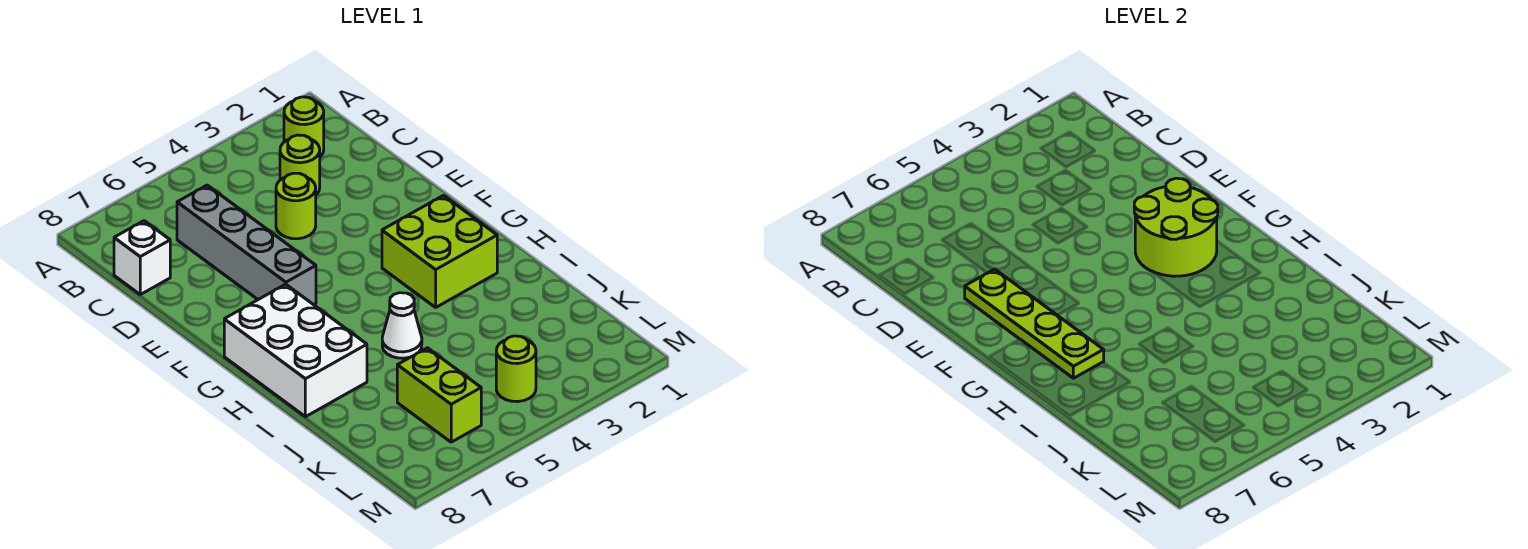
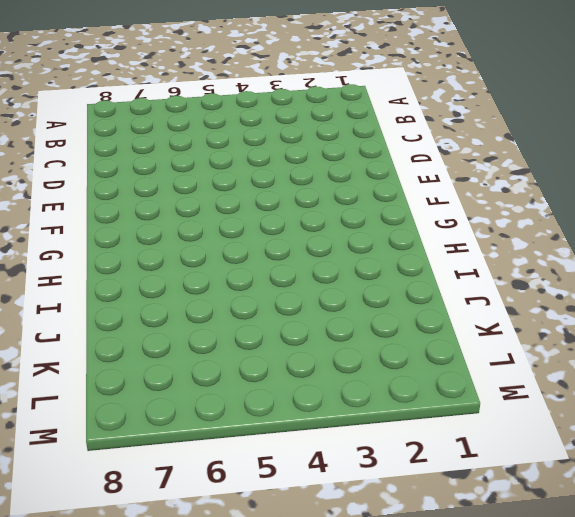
none -> lime round brick B2 level 1
none -> lime round brick C3 level 1
none -> grey brick C6:F6 level 1

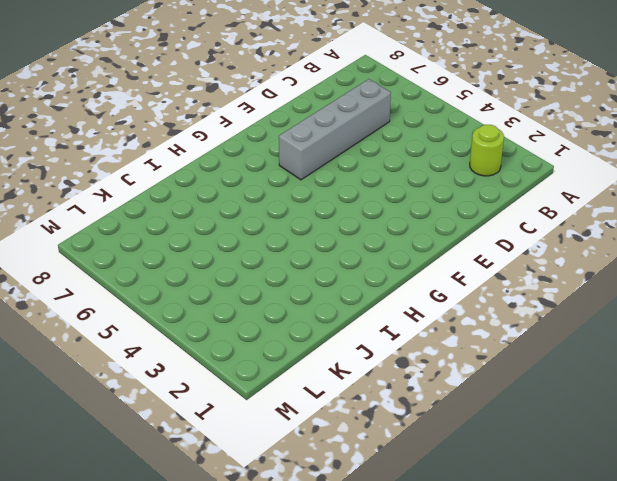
none -> lime round brick C3 level 1
none -> white brick C8 level 1
none -> lime round brick D4 level 1

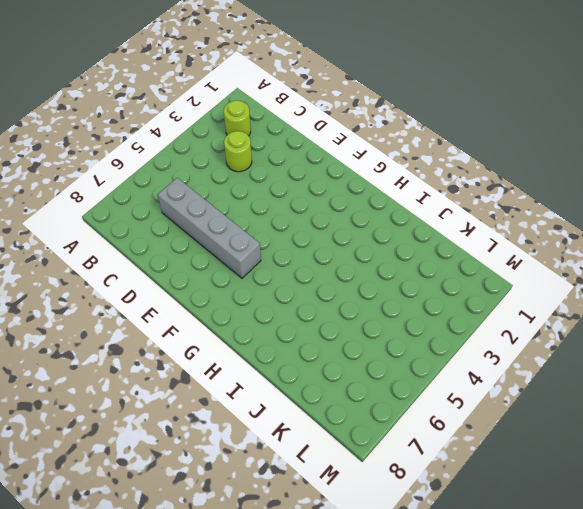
none -> white brick C8 level 1
none -> lime round brick D4 level 1
none -> lime brick G2:H3 level 1

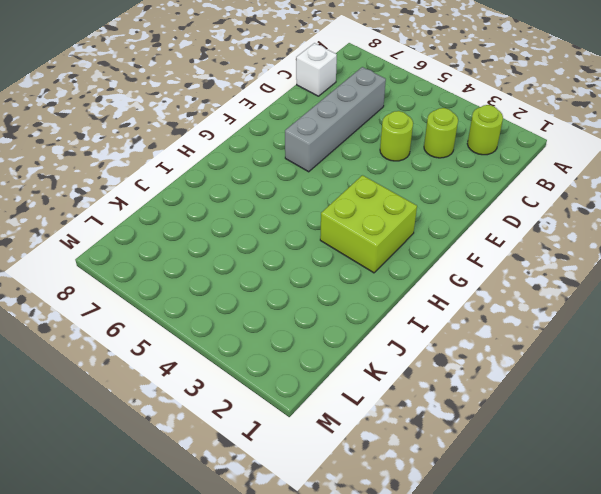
none -> white brick G7:I8 level 1
none -> white cone I5 level 1
none -> lime brick K6:L6 level 1

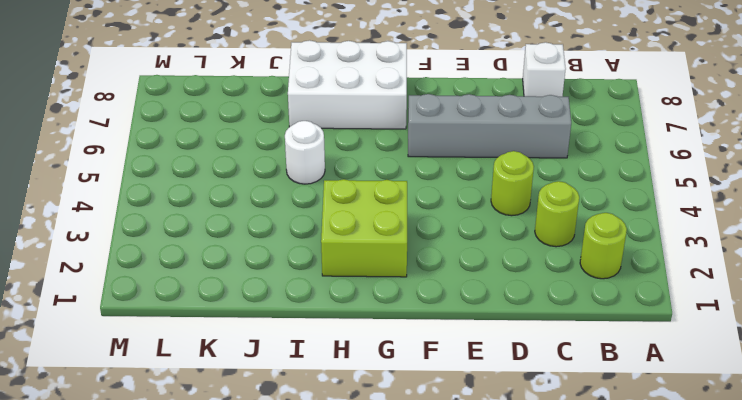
white round brick I5 level 1 -> white cone I5 level 1
none -> lime brick K6:L6 level 1
none -> lime round brick L4 level 1
none -> lime plate E7:H7 level 2

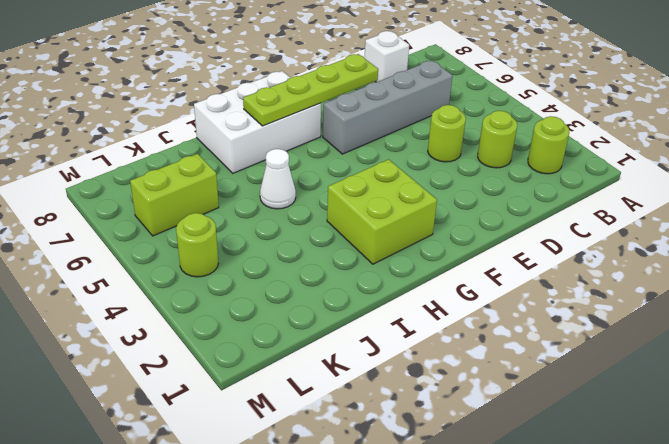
none -> lime round brick F2:G3 level 2

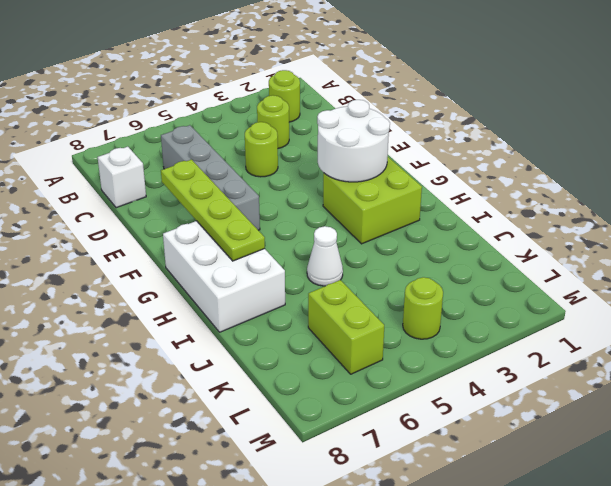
white round brick F2:G3 level 2 -> lime round brick F2:G3 level 2

